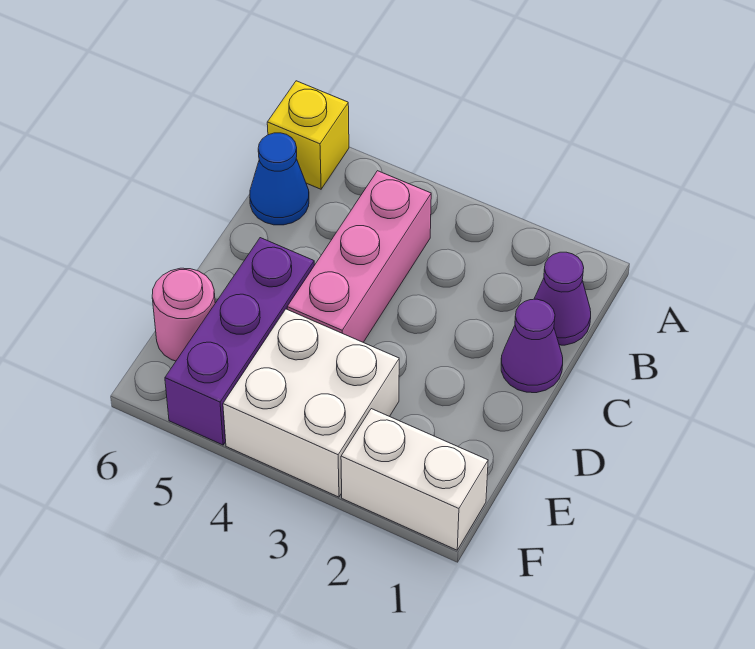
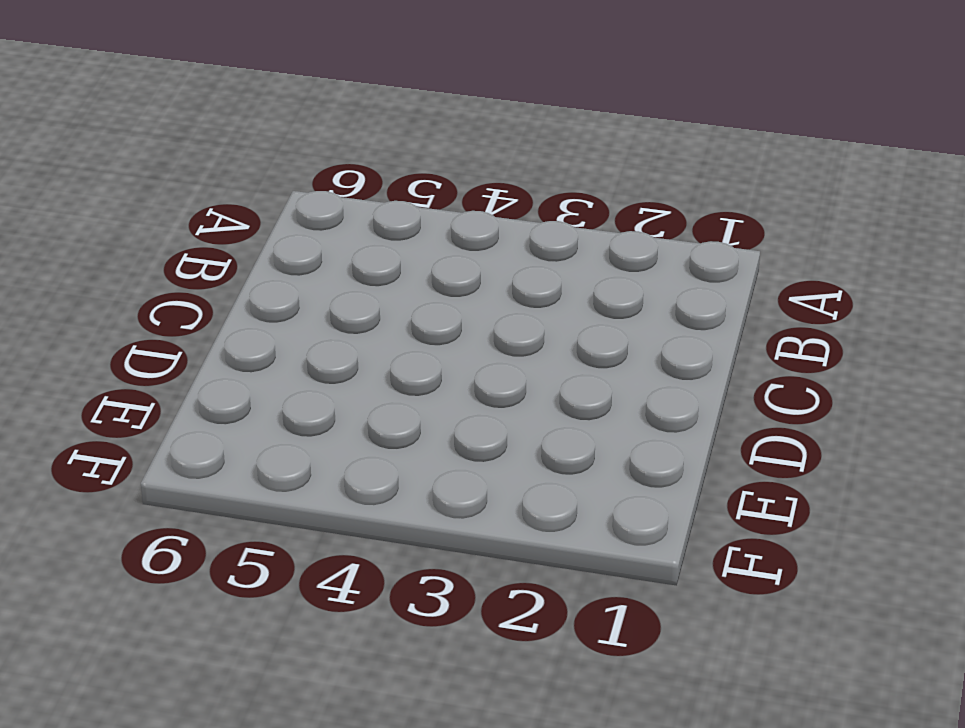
none -> yellow brick A6 level 1
none -> purple cone B1 level 1

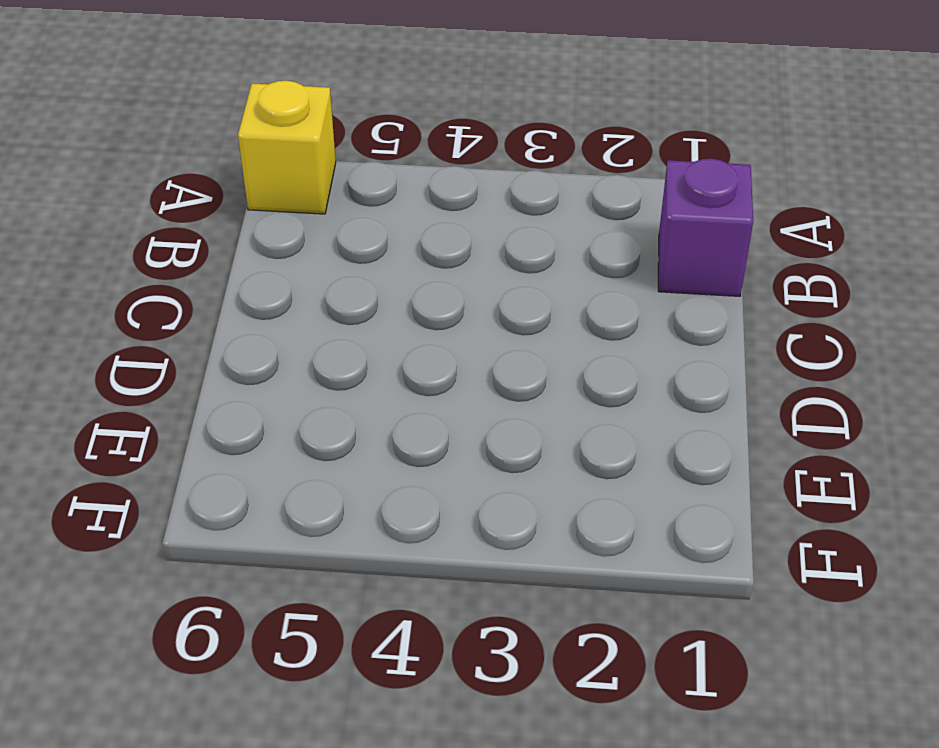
purple brick B1 level 1 -> purple cone B1 level 1
none -> pink brick B4:D4 level 1
none -> blue cone B6 level 1

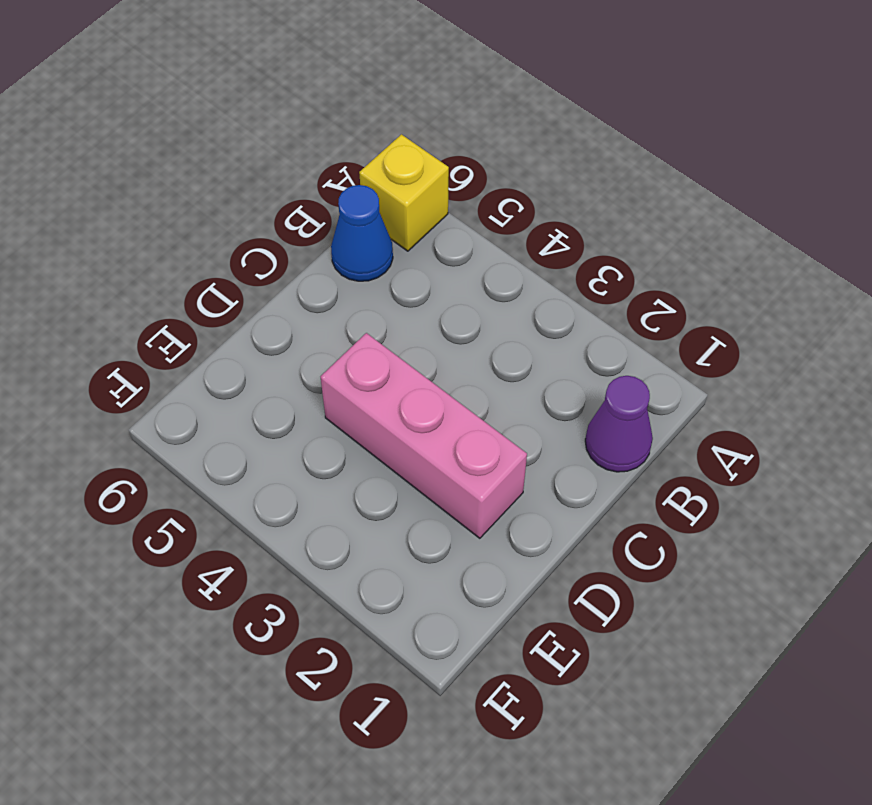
pink brick D2:D4 level 1 -> pink brick B4:D4 level 1
none -> purple cone C1 level 1
none -> purple brick D5:F5 level 1

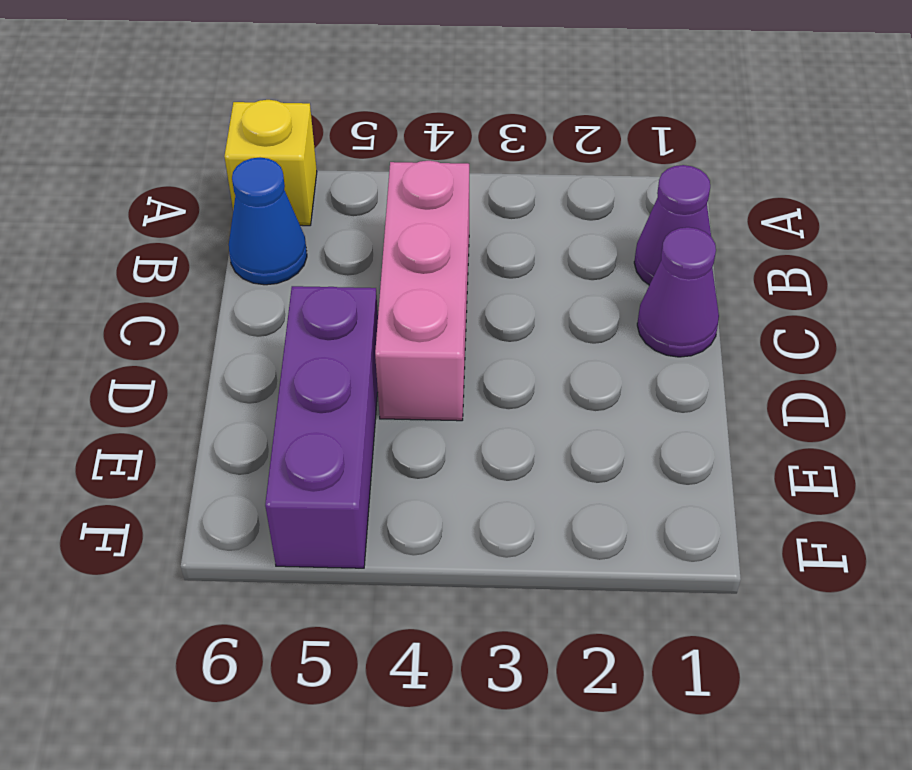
none -> white brick E3:F4 level 1
none -> pink round brick E6 level 1

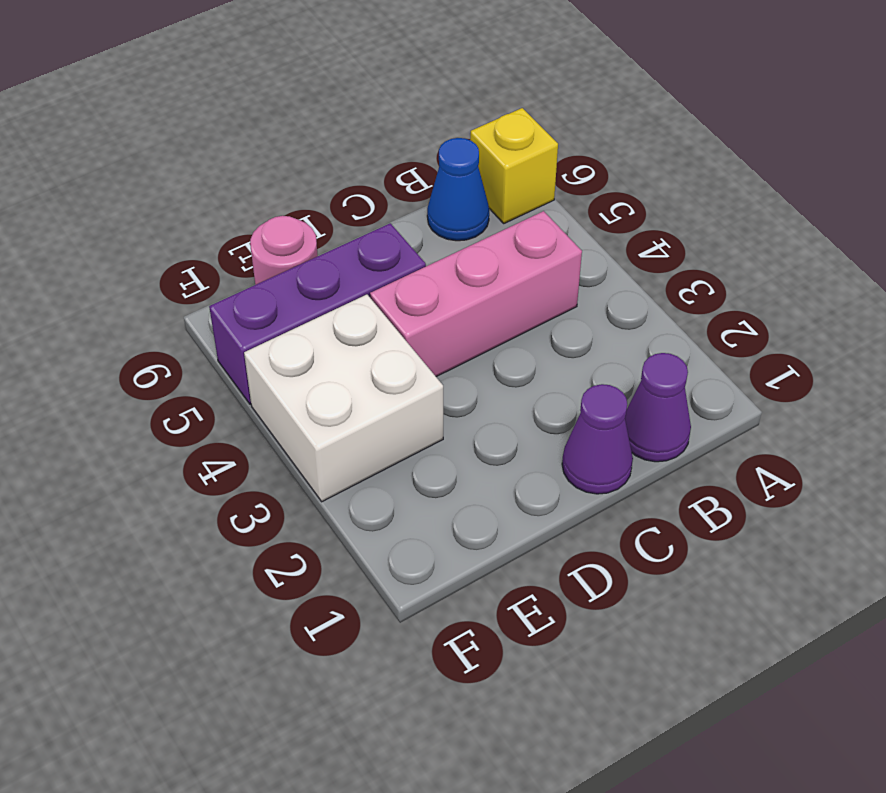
none -> white brick F1:F2 level 1

